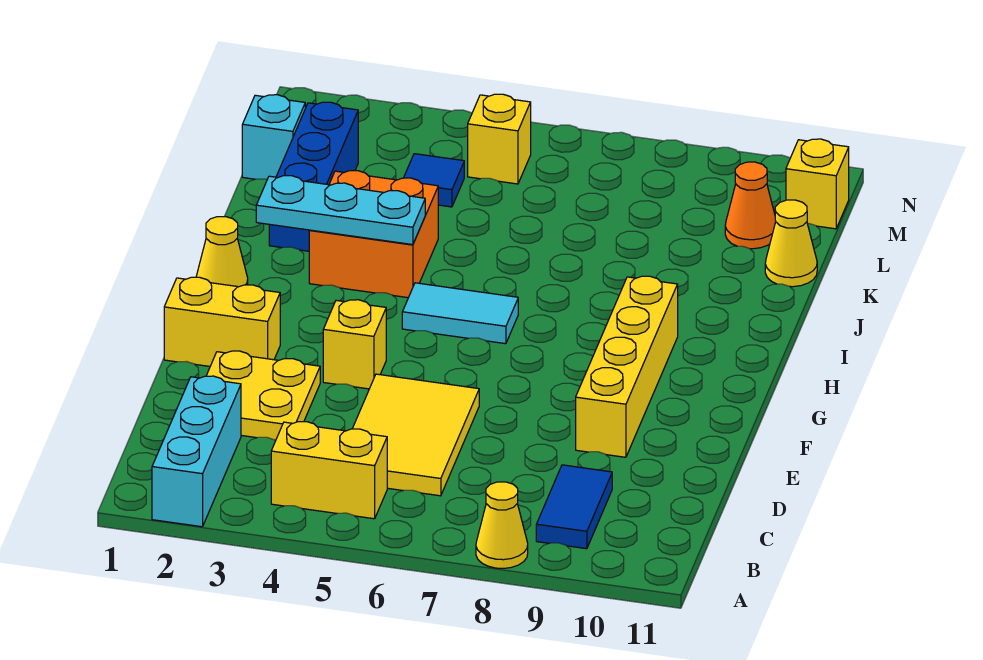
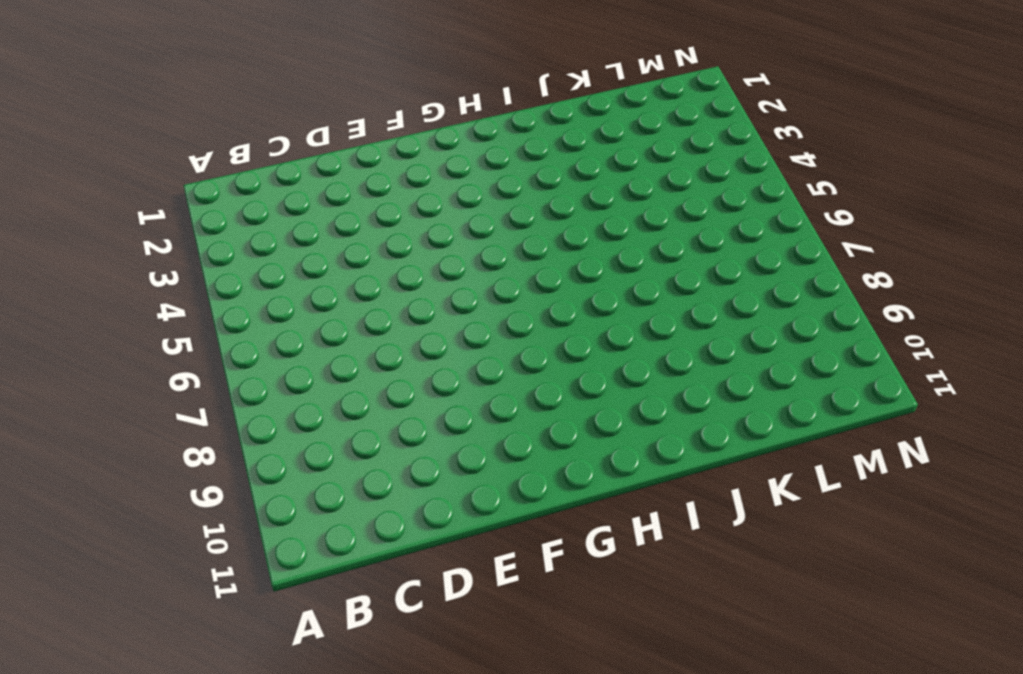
none -> cyan brick A2:C2 level 1
none -> yellow cone A8 level 1
none -> yellow brick B4:B5 level 1

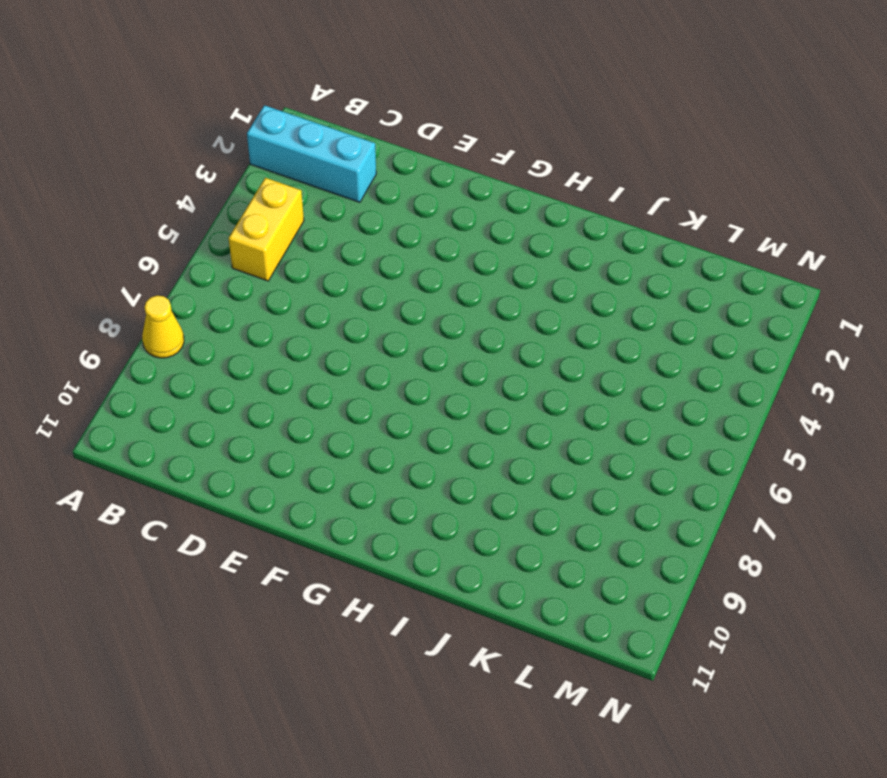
none -> blue tile B9:C9 level 1
none -> yellow tile C5:E6 level 1
none -> yellow plate D2:E3 level 1

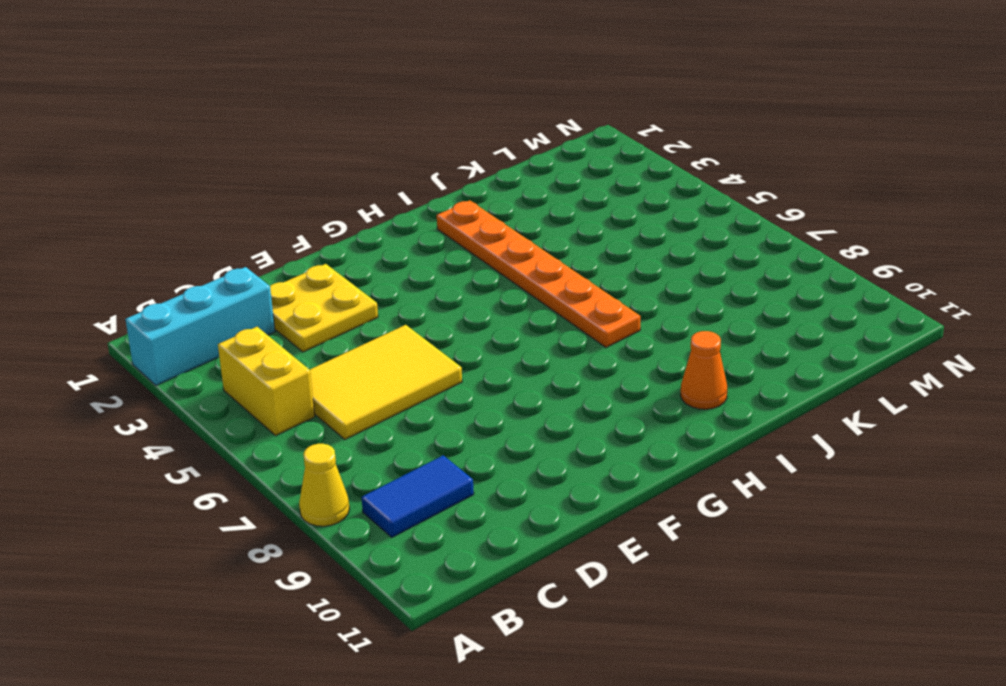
orange plate I2:I7 level 1 -> orange brick I3:J4 level 1
orange cone I10 level 1 -> orange cone L10 level 1
none -> yellow brick E9:H9 level 1
none -> yellow brick F1:F2 level 1
none -> yellow brick F4 level 1

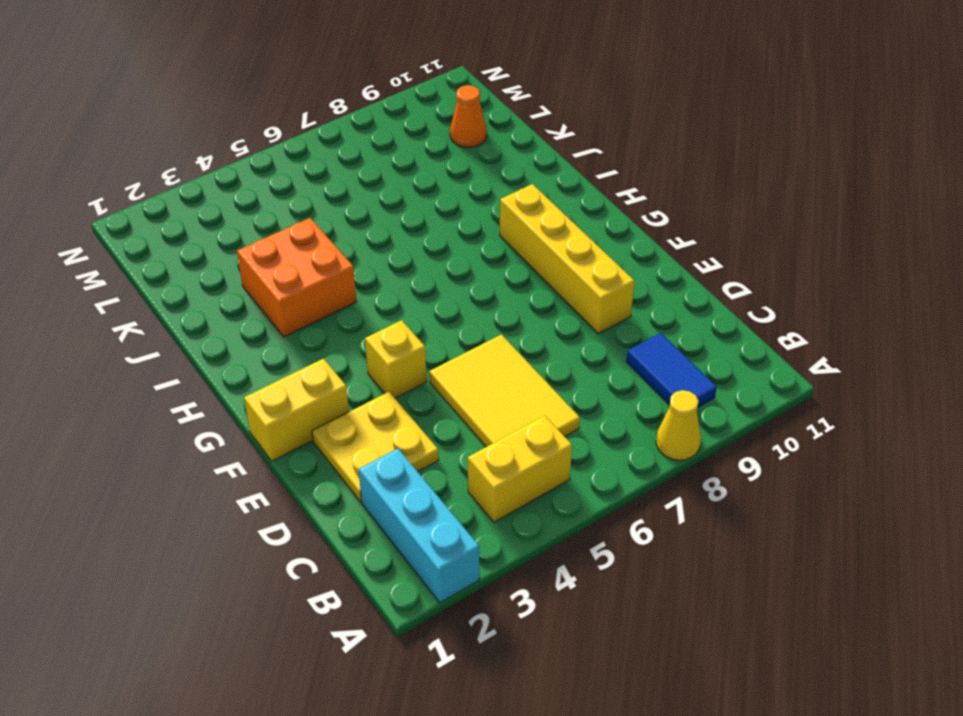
none -> yellow cone H1 level 1
none -> cyan tile H5:H6 level 1
none -> blue brick J2:L2 level 1

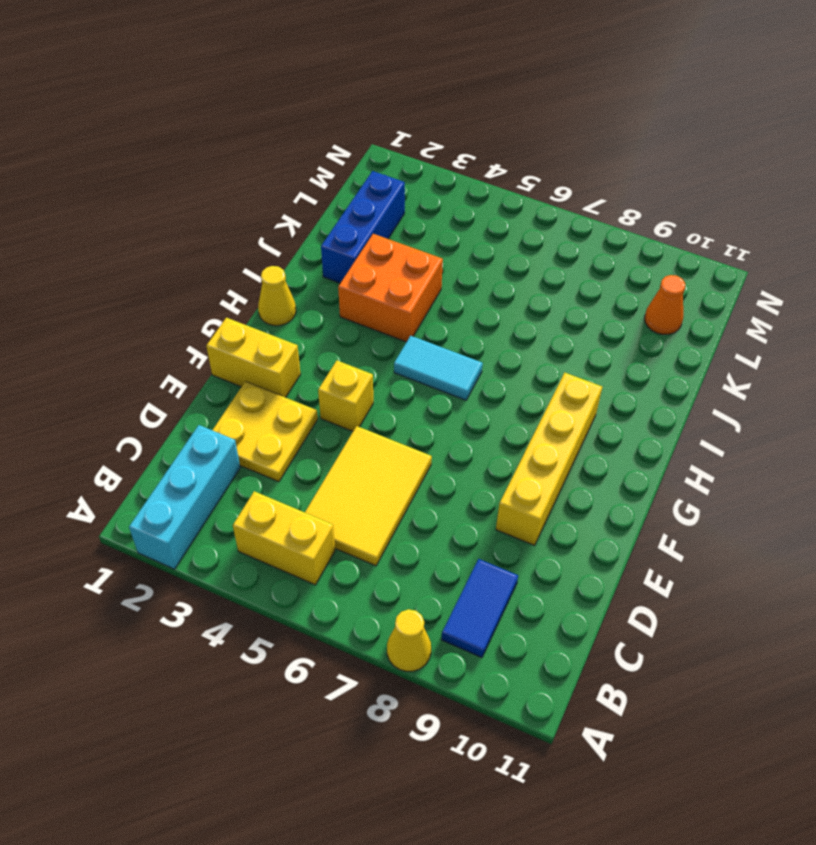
none -> yellow cone K11 level 1
none -> cyan brick L1 level 1
none -> blue tile L4 level 1

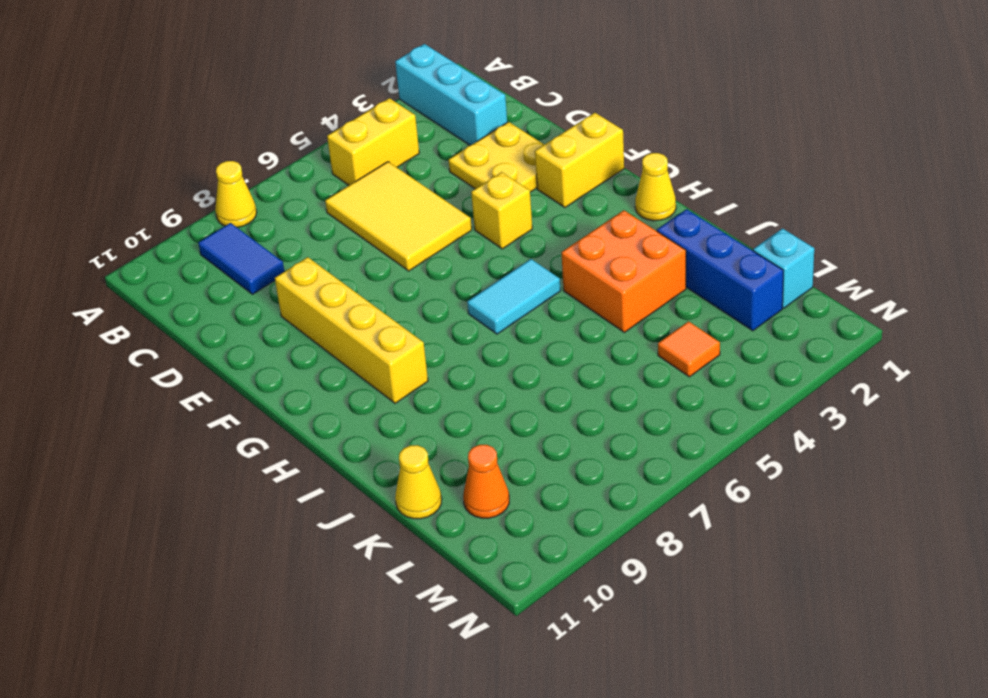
orange tile L4 level 1 -> blue tile L4 level 1
none -> yellow brick M5 level 1
none -> yellow brick M11 level 1
none -> cyan plate I2:I4 level 2

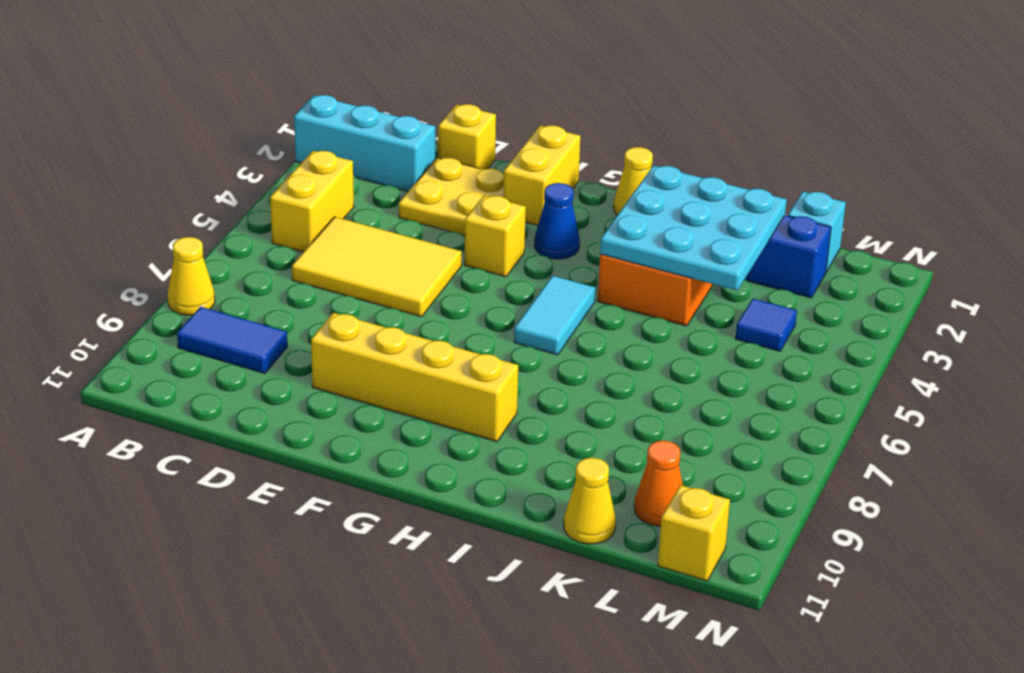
yellow brick D1 level 1 -> yellow brick M5 level 1
blue cone G3 level 1 -> none
cyan plate I2:K4 level 2 -> cyan plate I2:I4 level 2

